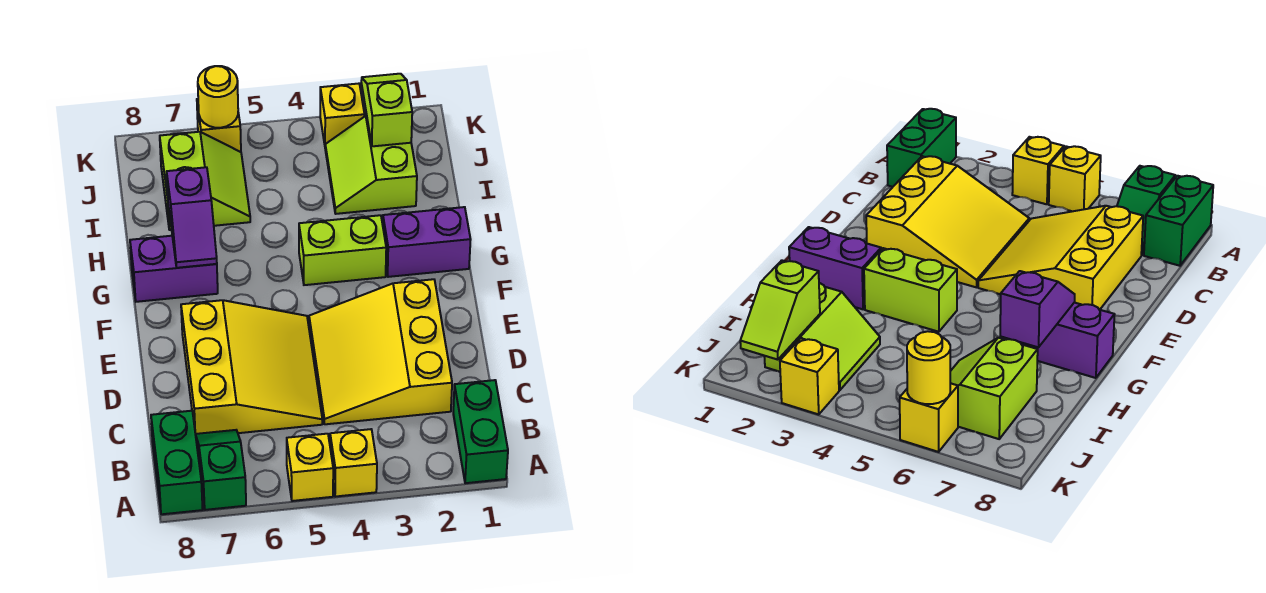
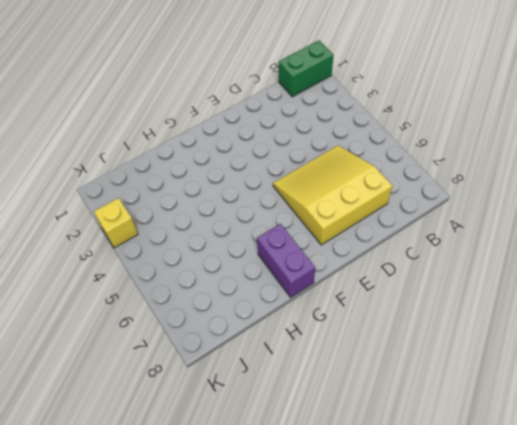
none -> yellow brick A4 level 1
none -> yellow brick A5 level 1
none -> green slope A7:B7 level 1 top A

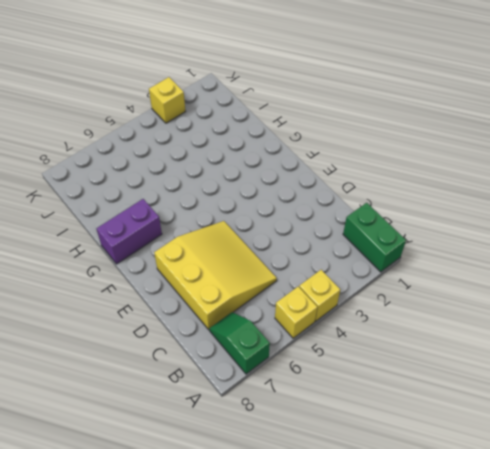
none -> green brick A8:B8 level 1
none -> yellow slope C2:E4 level 1 top 2
none -> purple brick G1:G2 level 1

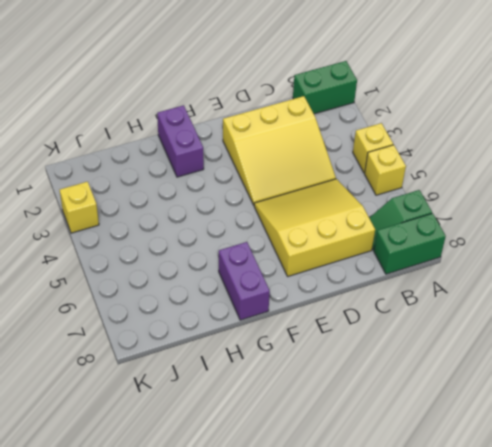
none -> lime brick G3:G4 level 1
none -> lime slope I2:J3 level 1 top 2
none -> lime slope I6:J7 level 1 top 7

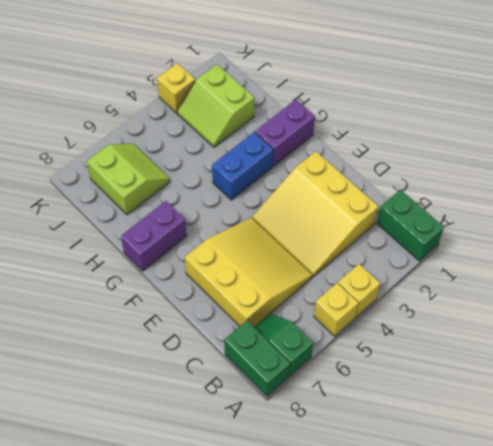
blue brick G3:G4 level 1 -> lime brick G3:G4 level 1
none -> yellow brick K6 level 1
none -> purple slope G7:H7 level 2 top H
none -> lime slope J2:K2 level 2 top J

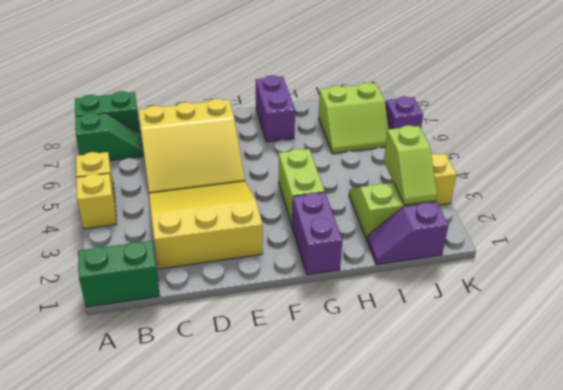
purple slope I1:J1 level 1 top J -> purple slope G7:H7 level 2 top H
lime slope J2:J3 level 2 top 3 -> lime slope J2:K2 level 2 top J
purple brick K6 level 1 -> yellow brick K6 level 1
none -> yellow round brick K6 level 2

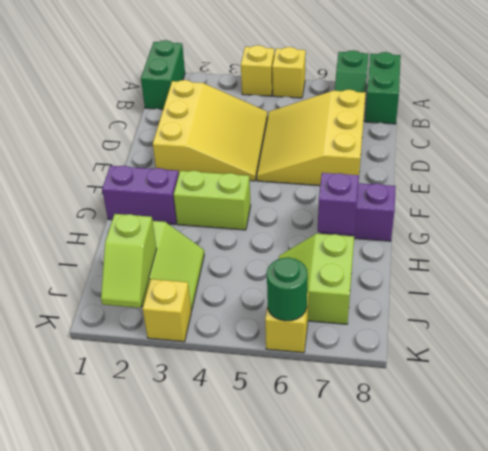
green round brick K6 level 2 -> yellow round brick K6 level 2

